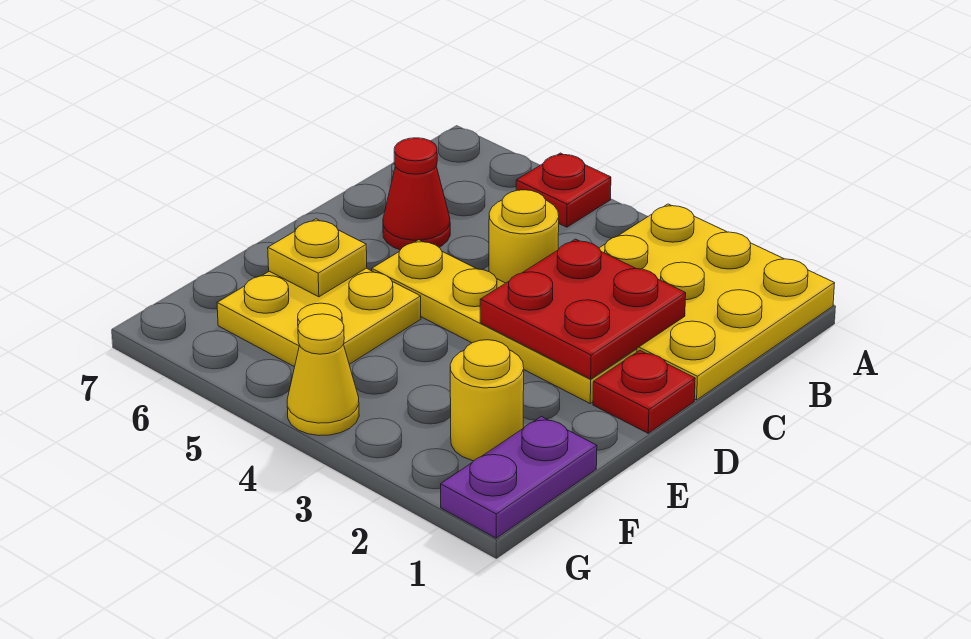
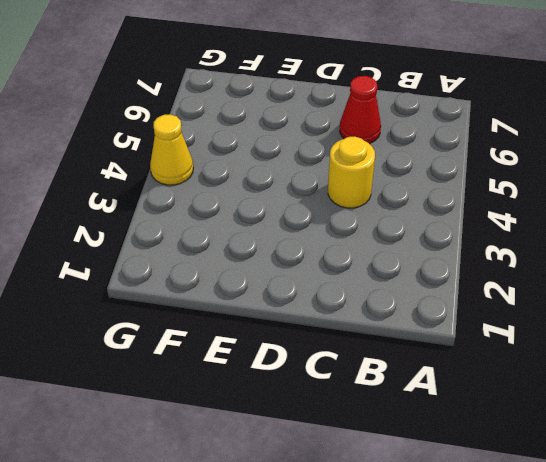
none -> yellow plate A1:C3 level 1
none -> red plate A5 level 1
none -> red plate D1 level 1

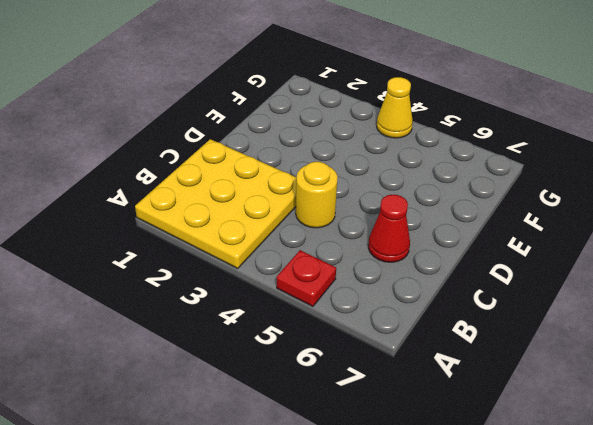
none -> red plate D1 level 1
none -> yellow plate D2:D5 level 1
none -> yellow plate E5:F6 level 1

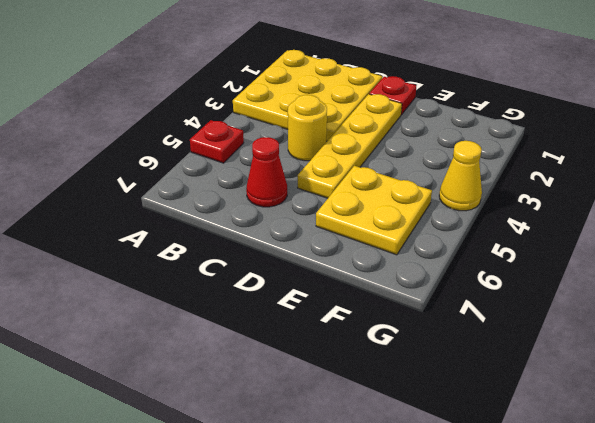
none -> purple plate F1:G1 level 1
none -> yellow round brick F2 level 1
none -> red plate C2:D3 level 2

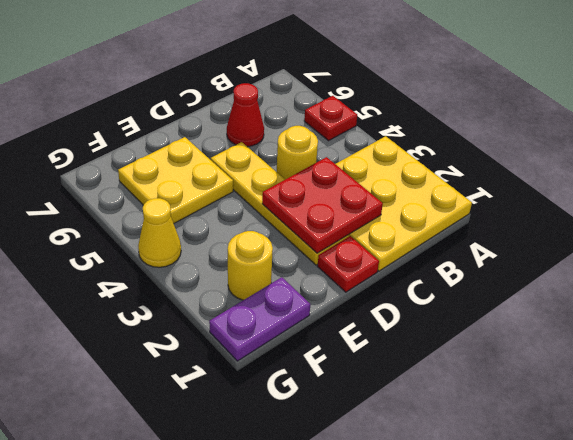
none -> yellow plate E6 level 2

